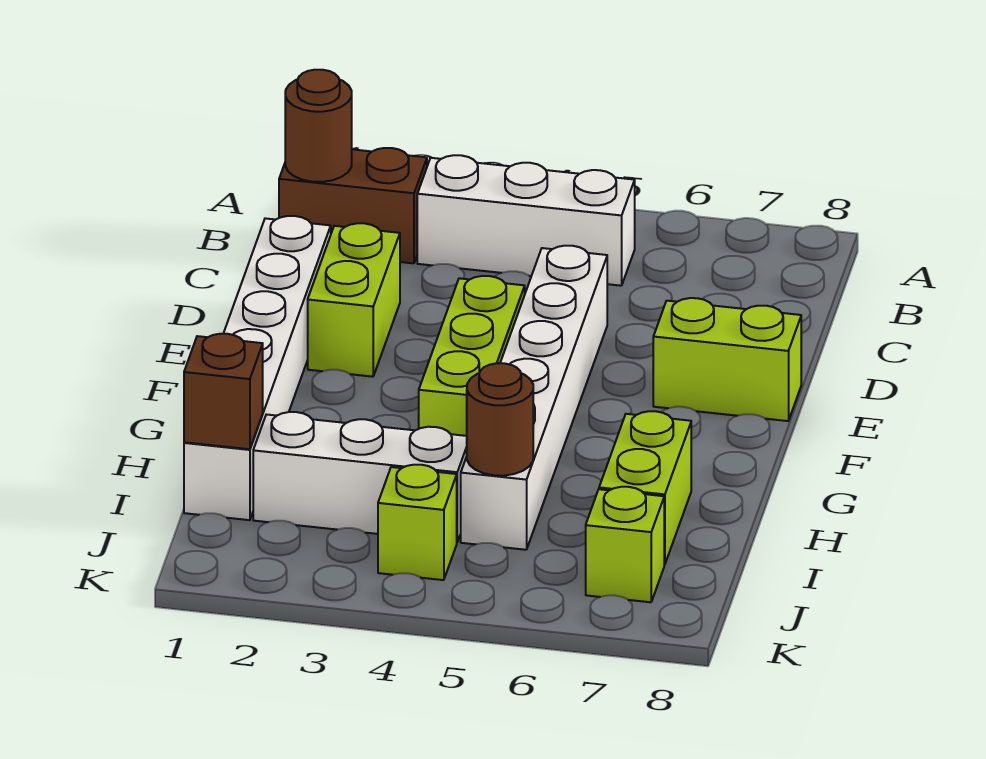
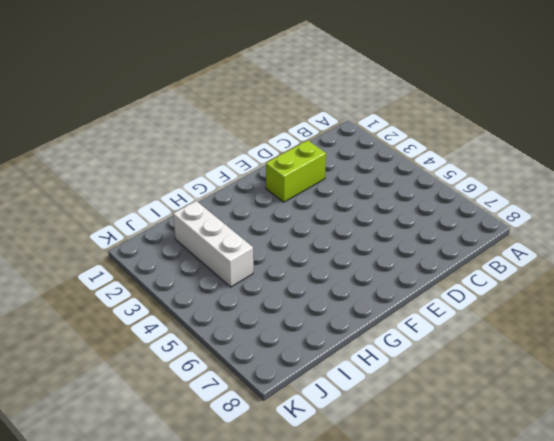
none -> brown brick B1:B2 level 1
none -> white brick B3:B5 level 1
none -> white brick D1:I1 level 1

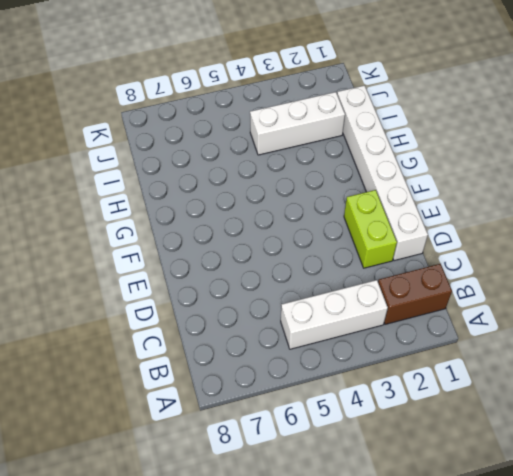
none -> white brick D5:I5 level 1
none -> lime brick E4:G4 level 1
none -> lime brick E7:E8 level 1

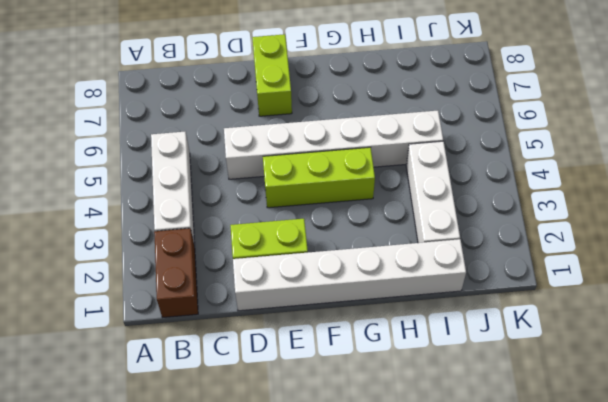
none -> lime brick H7:I7 level 1
none -> lime brick J4 level 1
none -> lime brick J7 level 1

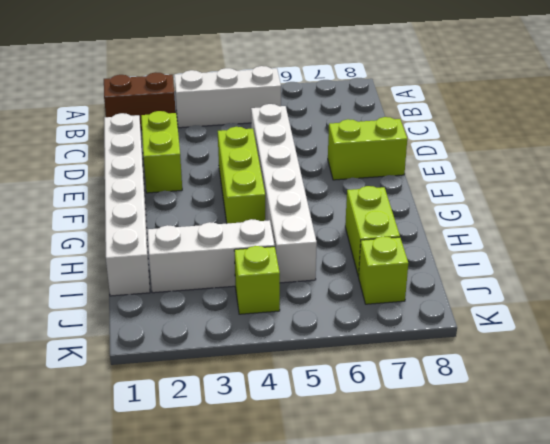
none -> brown round brick B1 level 2
none -> brown brick I1 level 2
none -> brown round brick I5 level 2

